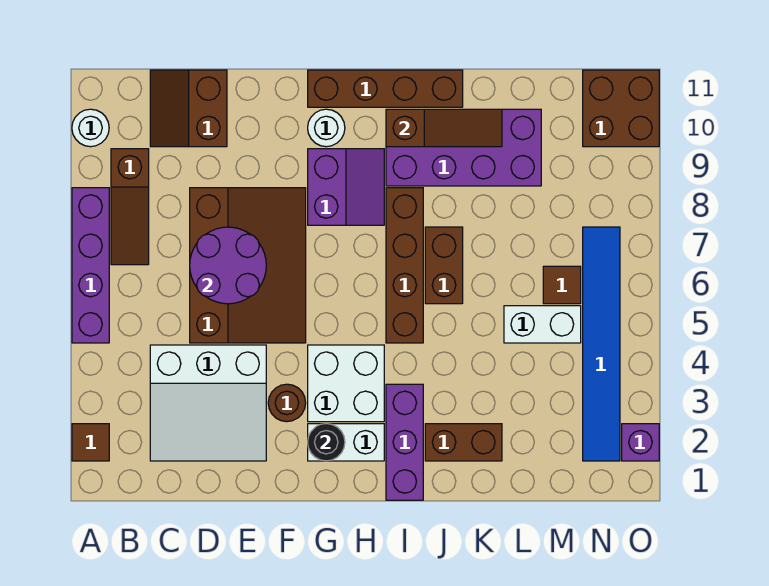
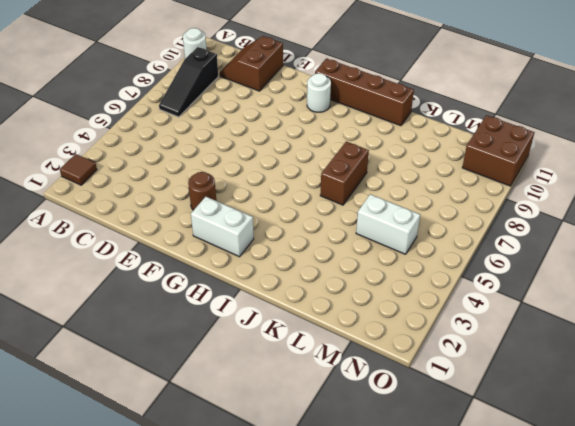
black slope B7:B9 level 1 top 9 -> brown slope B7:B9 level 1 top 9
none -> purple brick A5:A8 level 1
none -> white slope C2:E4 level 1 top 4
none -> brown slope D5:F8 level 1 top D

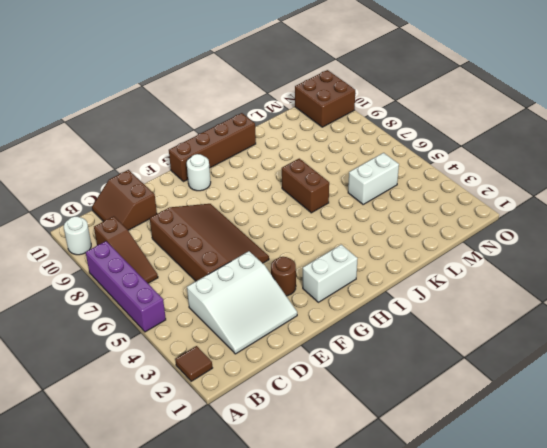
none -> white brick G3:H4 level 1
none -> purple slope G8:H9 level 1 top G
none -> purple brick I1:I3 level 1

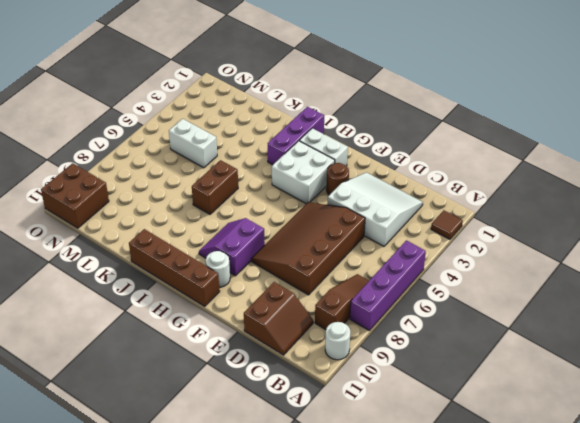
none -> brown brick I5:I8 level 1
none -> purple brick I9:L10 level 1
none -> brown brick J2:K2 level 1

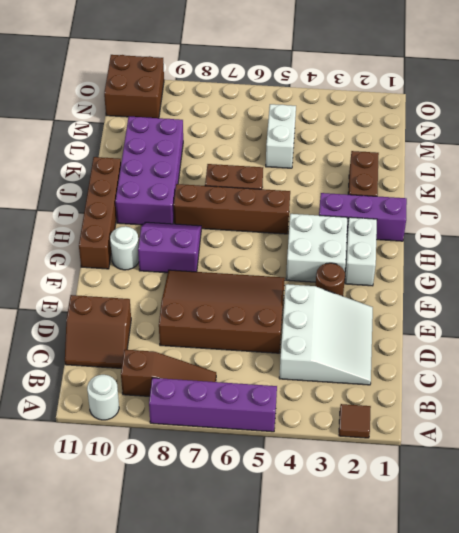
none -> brown tile M6 level 1
none -> blue tile N2:N7 level 1
none -> purple brick O2 level 1

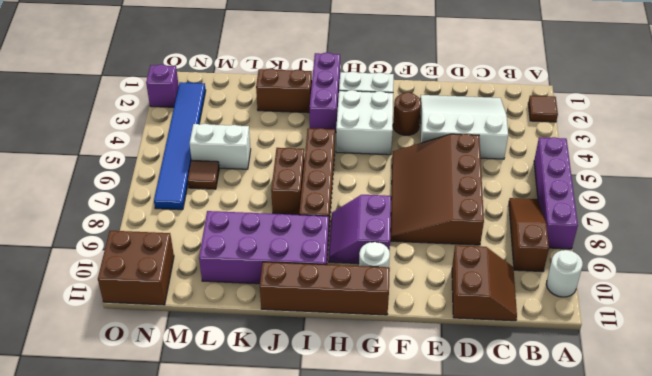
none -> purple round brick D6:E7 level 2
none -> black round brick G2 level 2
none -> brown slope I10:K10 level 2 top I

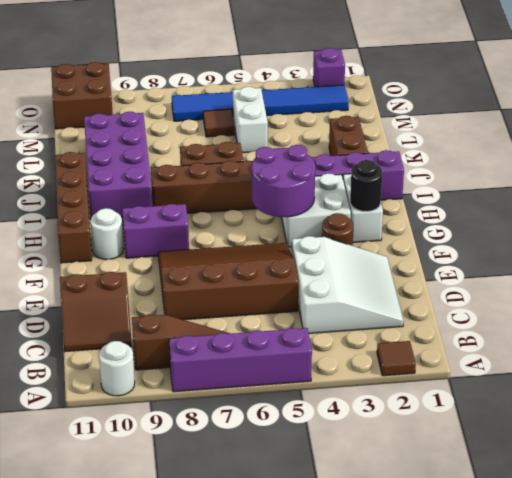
purple round brick G4:H5 level 2 -> purple round brick D6:E7 level 2
none -> brown slope I10:K10 level 2 top I

